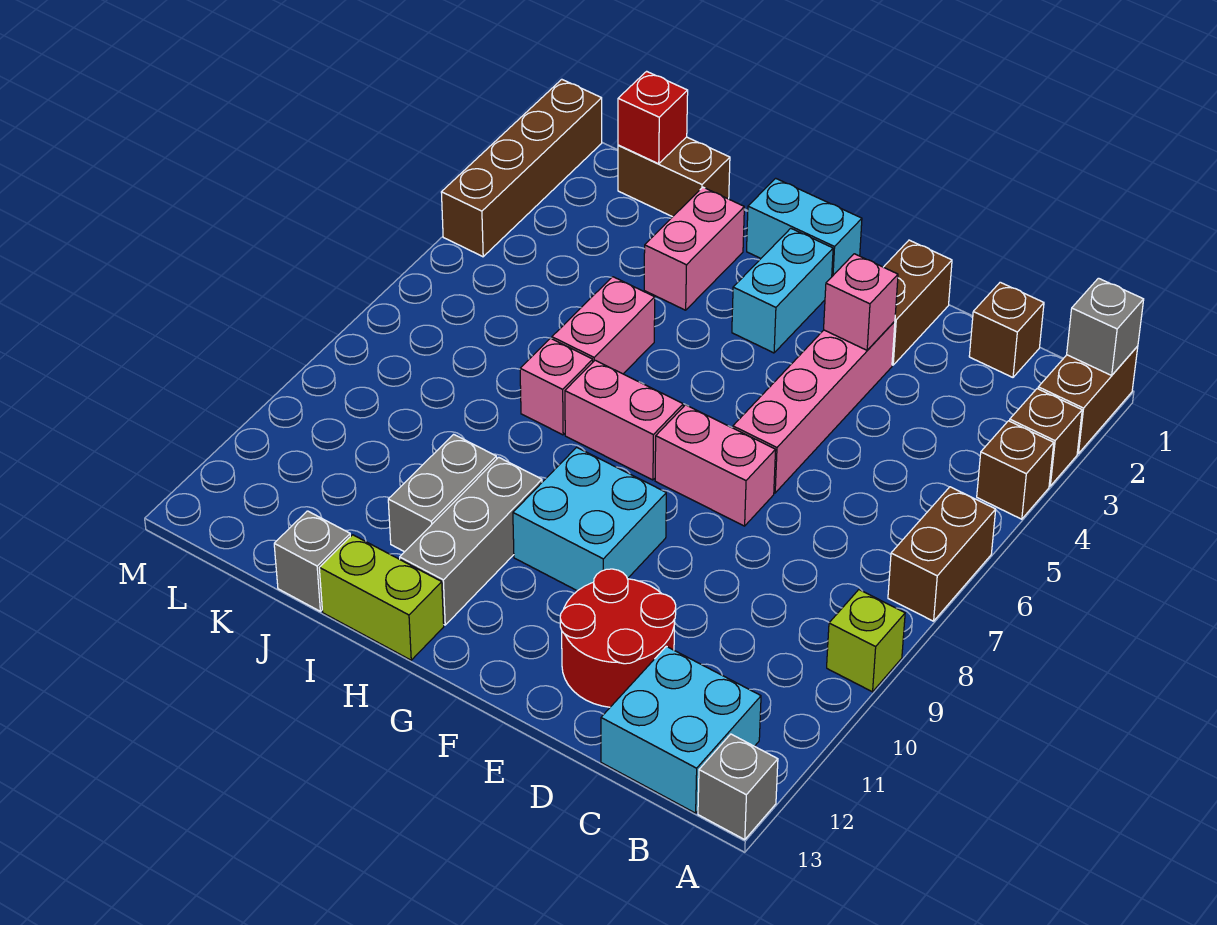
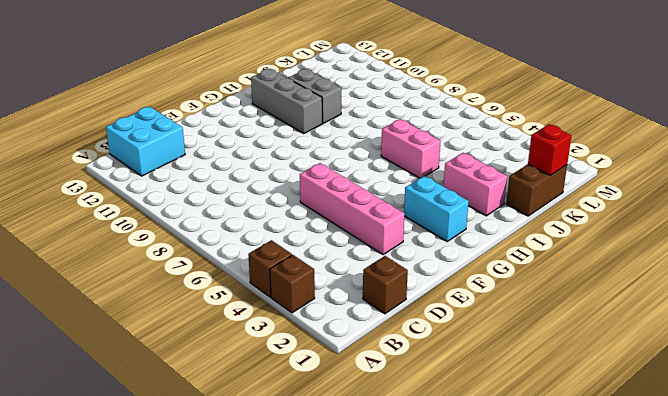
none -> brown brick A1:A2 level 1
none -> brown brick A6:A7 level 1
none -> lime brick A9 level 1

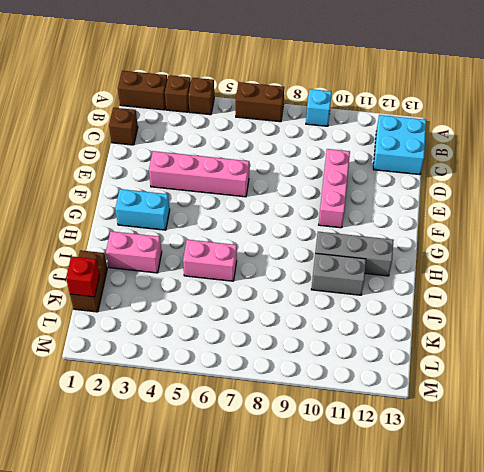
cyan brick A9 level 1 -> lime brick A9 level 1
pink brick D10:F10 level 1 -> cyan brick F9:G10 level 1
none -> grey brick A13 level 1
none -> red round brick D11:E12 level 1
none -> brown brick E1:E2 level 1

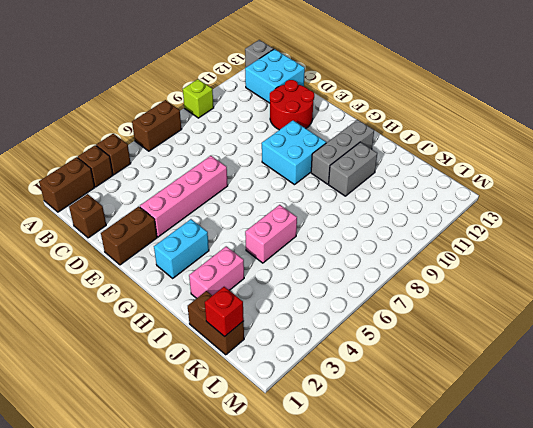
none -> pink brick E7:F7 level 1
none -> cyan brick G1:H1 level 1
none -> pink brick G7:H7 level 1

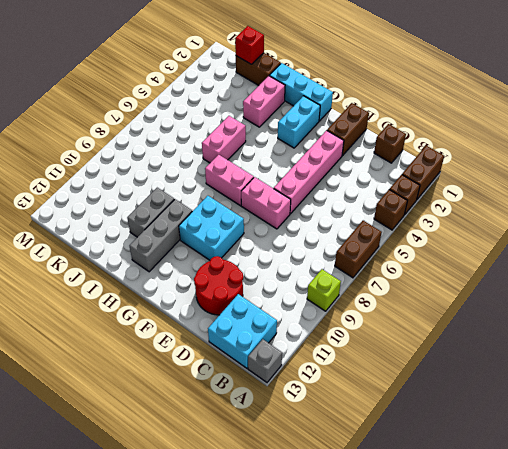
cyan brick G1:I1 level 1 -> cyan brick G1:H1 level 1
none -> lime brick H13:I13 level 1
none -> pink brick I7 level 1
none -> grey brick J13 level 1

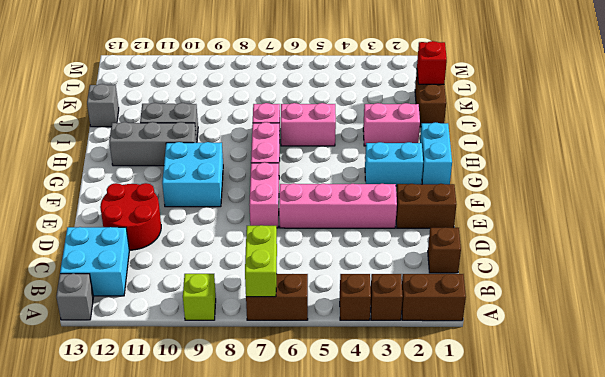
lime brick A7:B7 level 2 -> lime brick H13:I13 level 1
none -> brown brick M1:M4 level 1
none -> grey brick A1 level 2
none -> pink brick E3 level 2

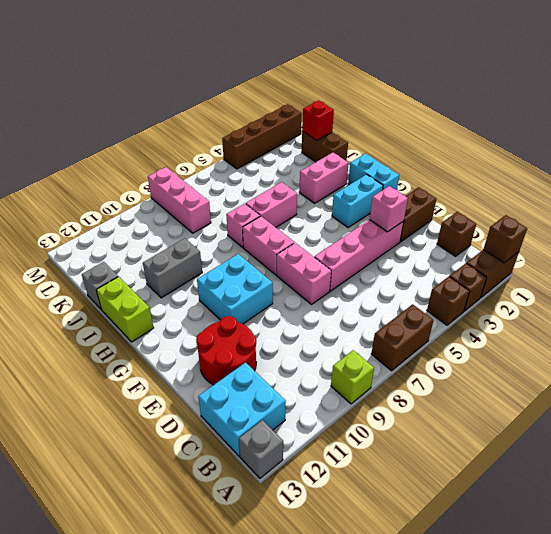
brown brick A1 level 2 -> grey brick A1 level 2
pink brick K8:M8 level 1 -> none
none -> grey brick H10:H12 level 1

